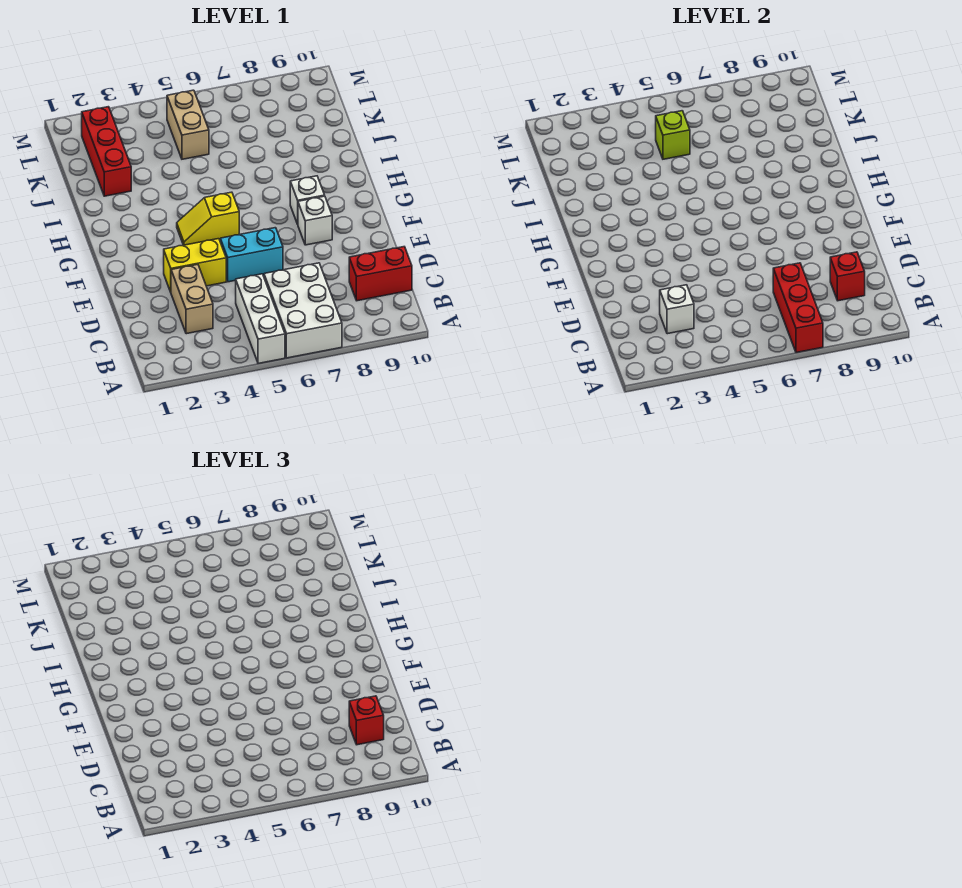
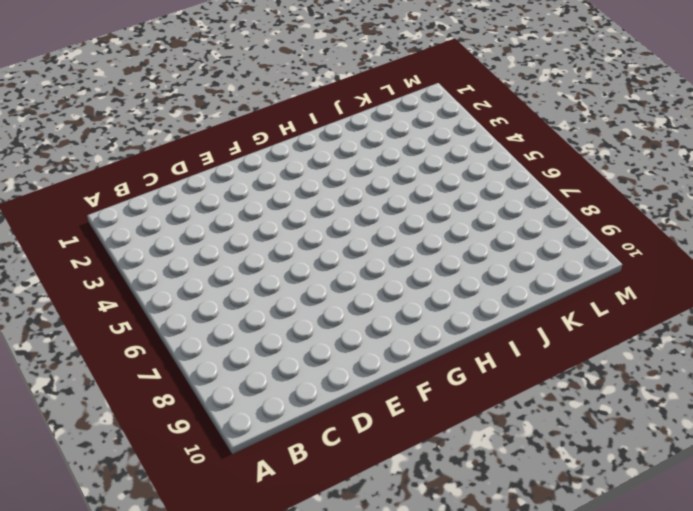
none -> white brick A5:C5 level 1
none -> white brick A6:C7 level 1
none -> tan brick C3:D3 level 1

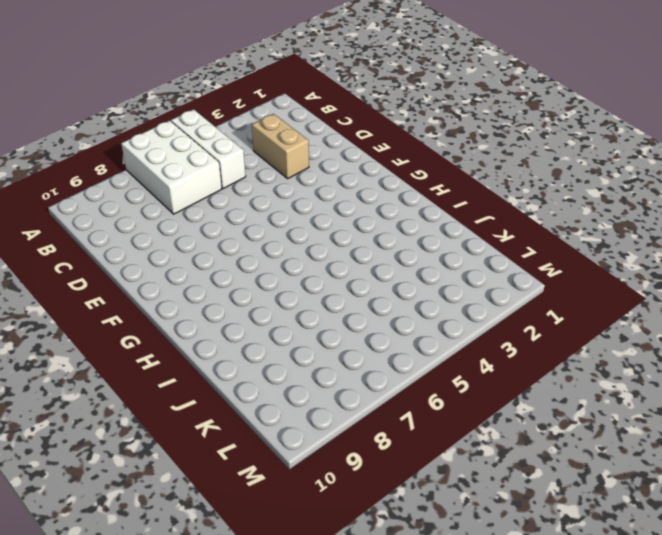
none -> red brick C9:C10 level 1
none -> yellow brick E3:E4 level 1
none -> cyan brick E5:E6 level 1

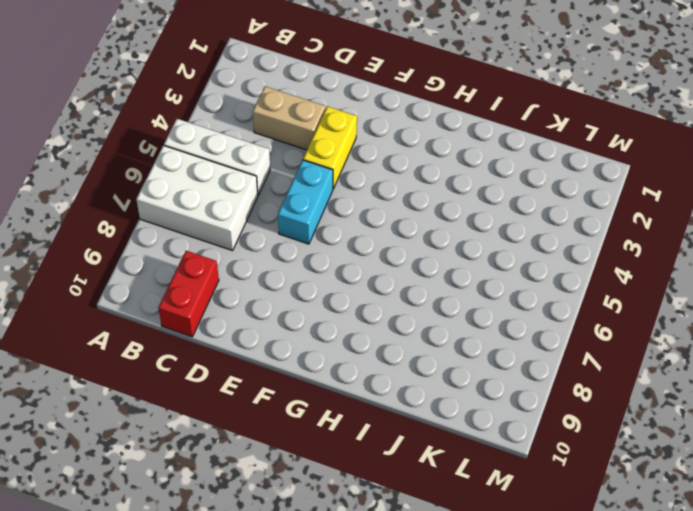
none -> white brick F8 level 1
none -> yellow slope G4:G5 level 1 top 5
none -> white brick G8 level 1

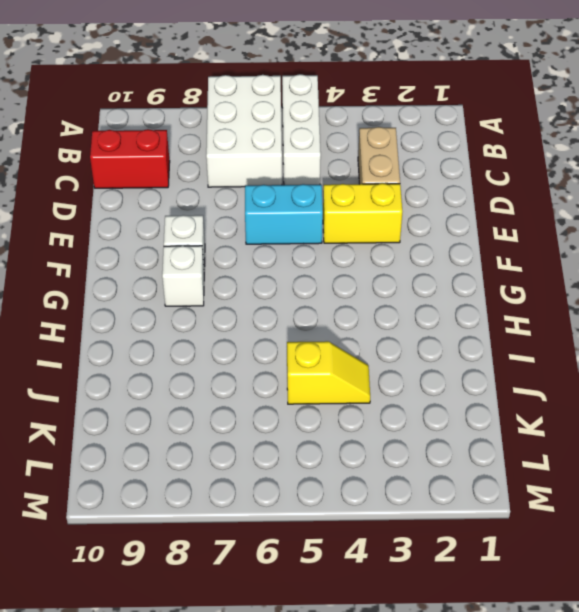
yellow slope J4:J5 level 1 top 5 -> yellow slope G4:G5 level 1 top 5
none -> red brick J2:L2 level 1
none -> tan brick K5:L5 level 1
none -> red brick A7:C7 level 2

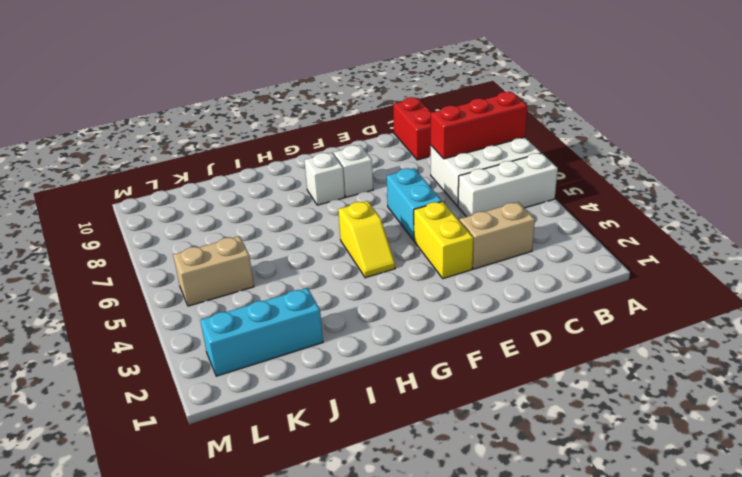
cyan brick J2:L2 level 1 -> red brick J2:L2 level 1
none -> white brick C3 level 2
none -> red brick C9 level 2
none -> lime brick K5 level 2

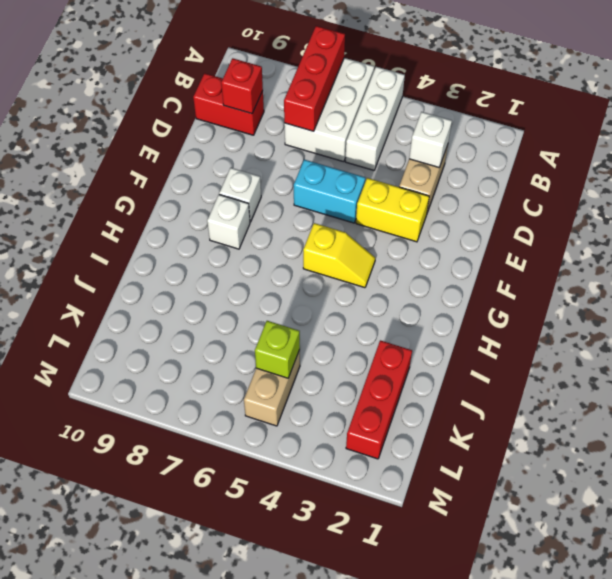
none -> red brick C9 level 3

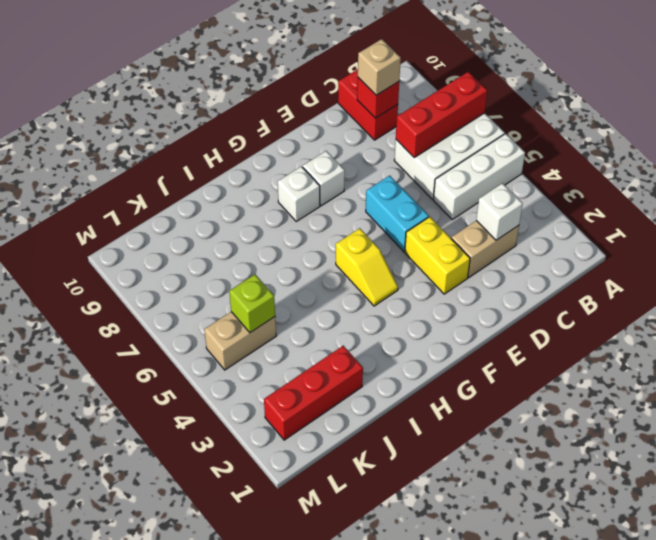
tan brick C9 level 3 -> red brick C9 level 3

